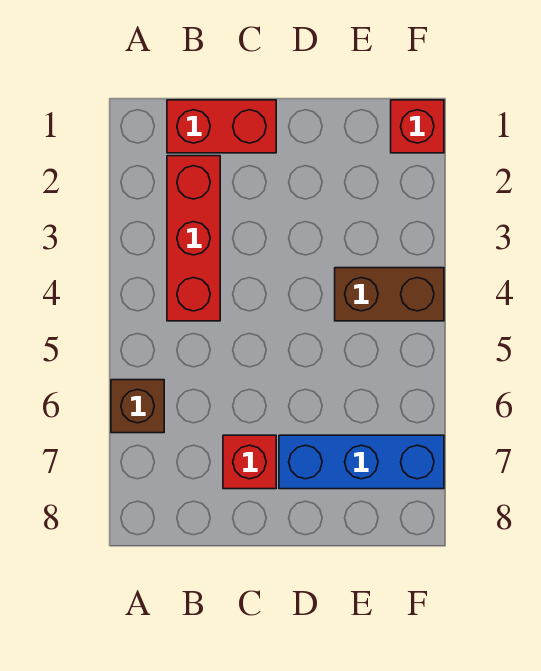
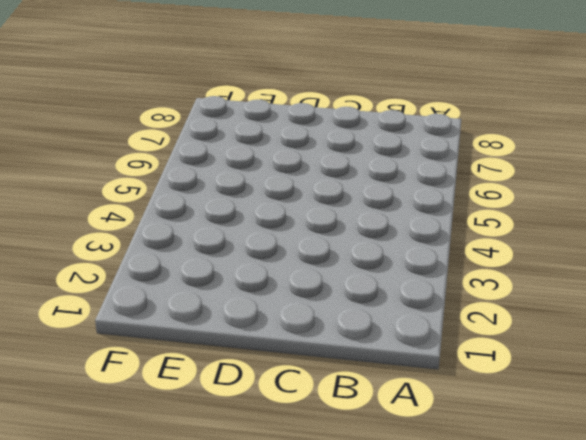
none -> brown brick A6 level 1
none -> red brick B1:C1 level 1

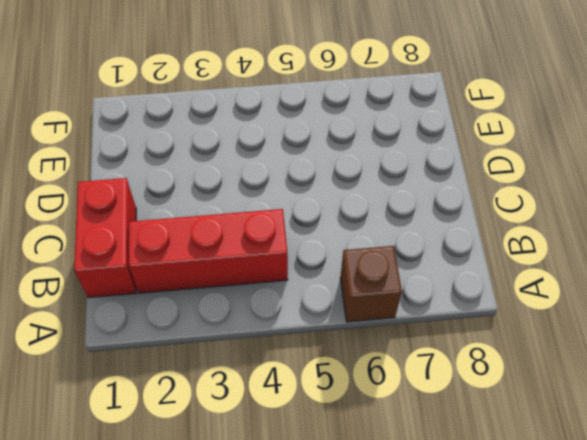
none -> red brick C7 level 1
none -> blue brick D7:F7 level 1

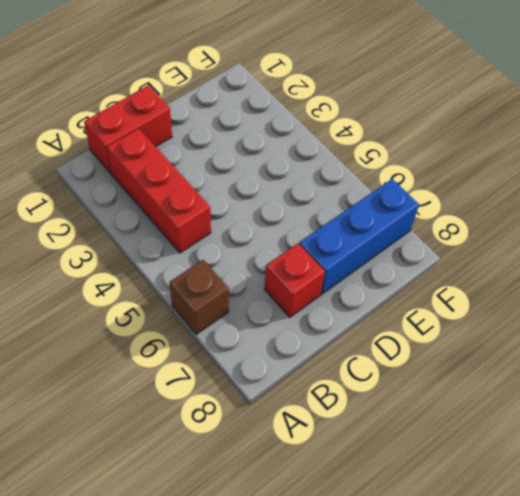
none -> brown brick E4:F4 level 1
none -> red brick F1 level 1

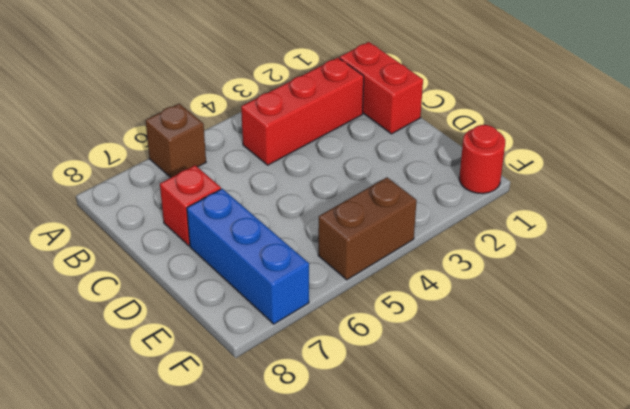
red round brick F1 level 1 -> red brick F1 level 1
brown brick F4:F5 level 1 -> brown brick E4:F4 level 1

